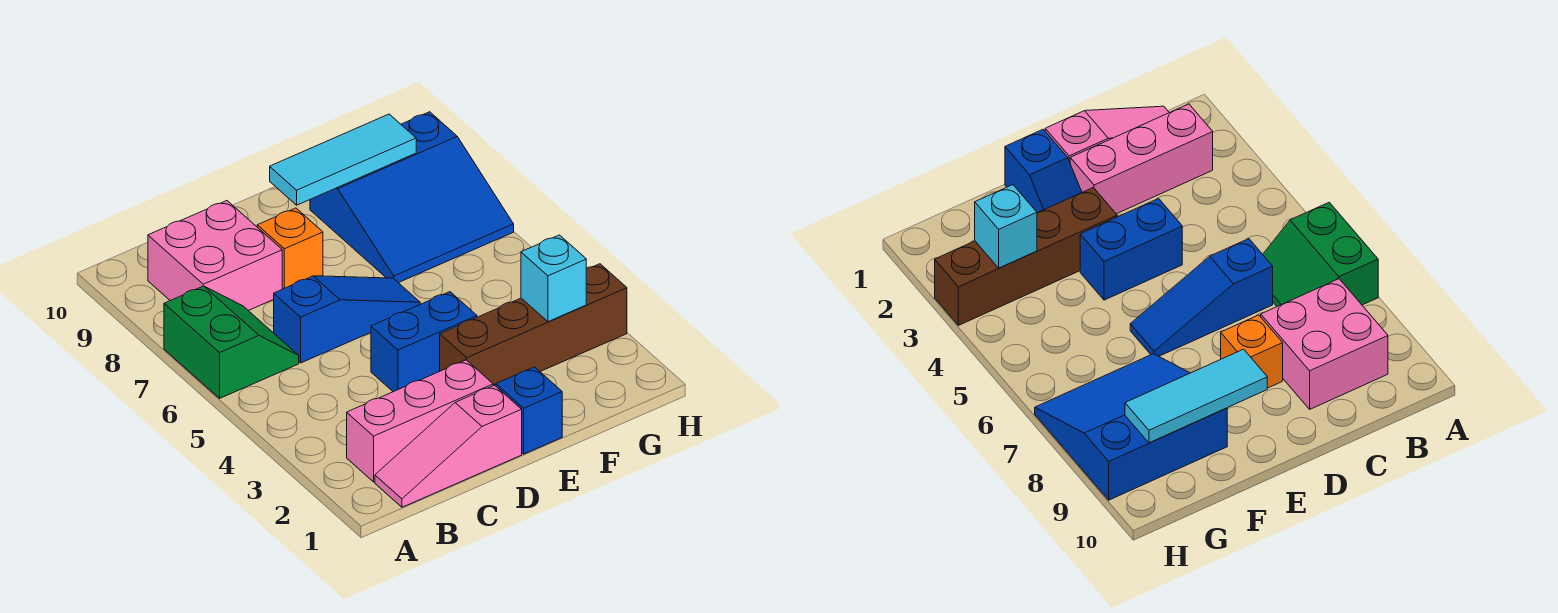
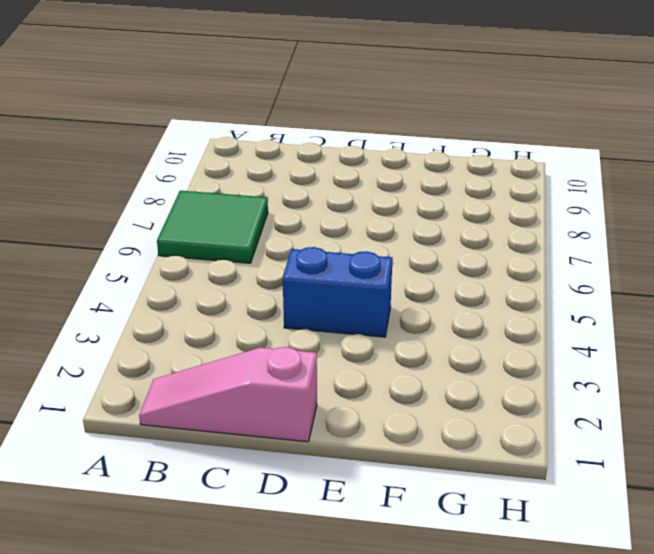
green tile A6:B7 level 1 -> green slope A6:B7 level 1 top A
none -> pink brick B2:D2 level 1
none -> pink brick B8:C9 level 1
none -> blue slope C6:E6 level 1 top C

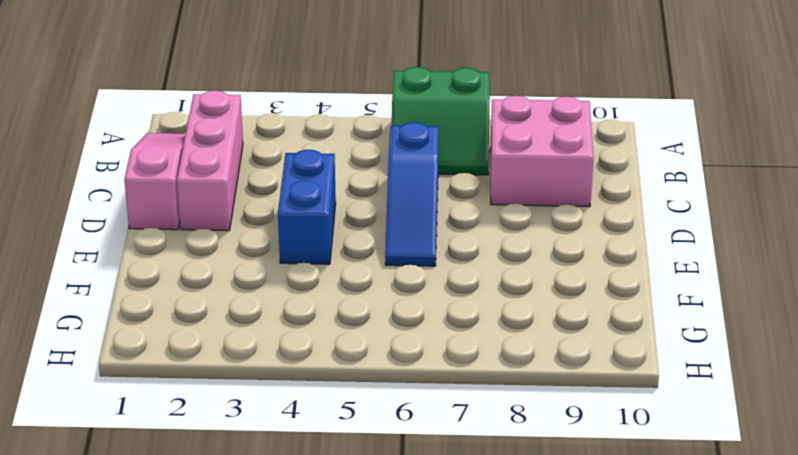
none -> orange brick D8 level 1
none -> blue slope E1:E2 level 1 top 1
none -> brown brick E3:H3 level 1

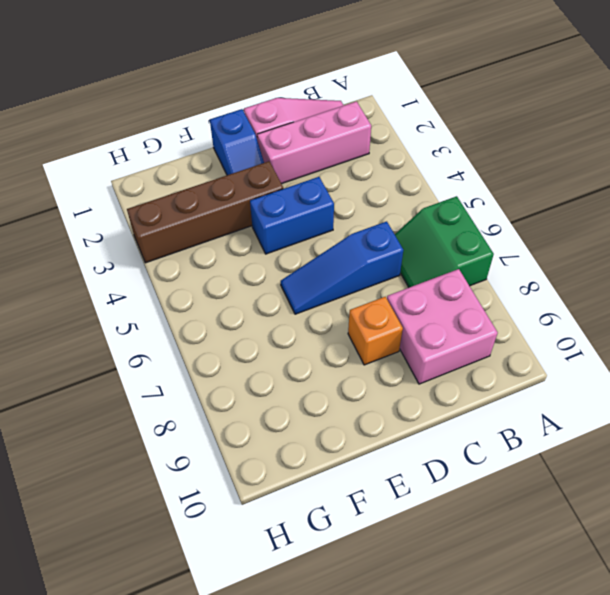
none -> blue slope F7:H9 level 1 top 9
none -> cyan tile E9:G9 level 2
none -> cyan brick G3 level 2

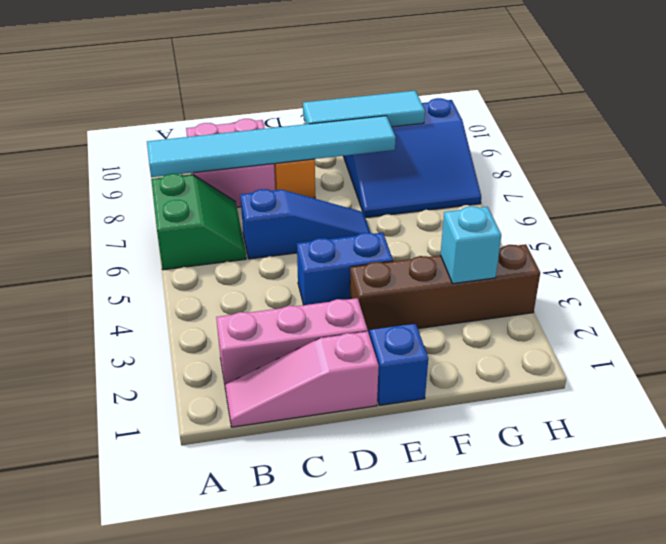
cyan tile A8:F8 level 2 -> none

